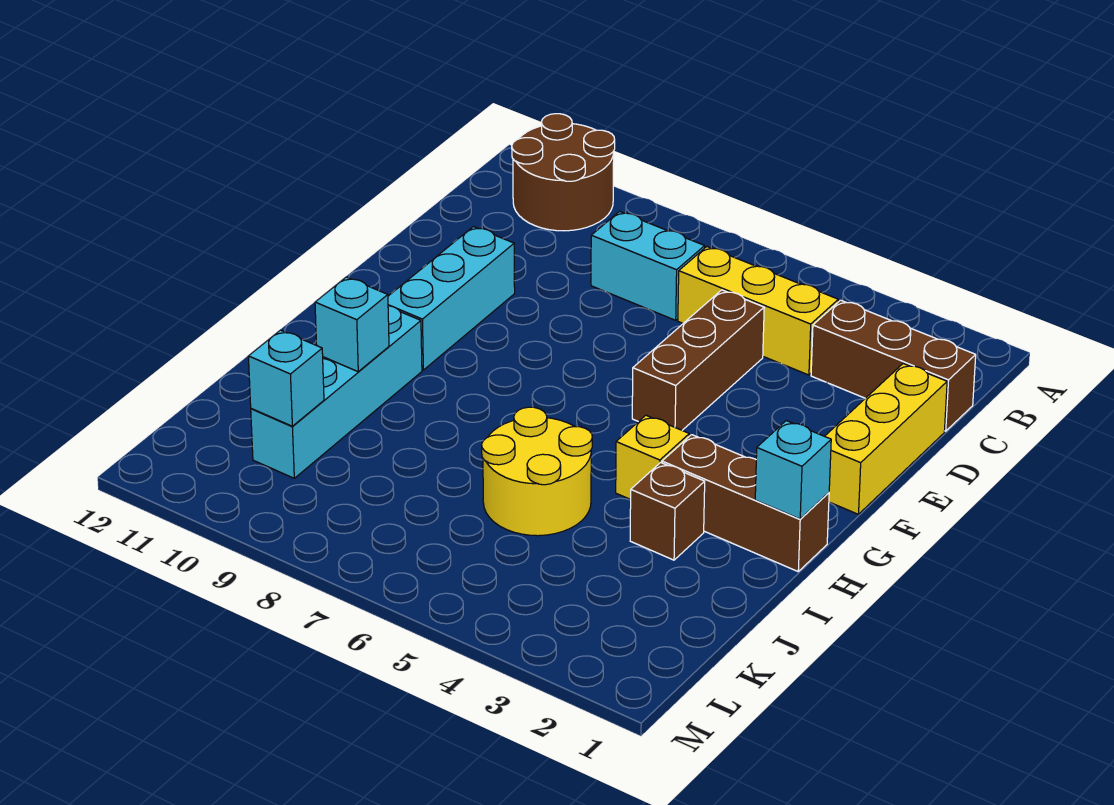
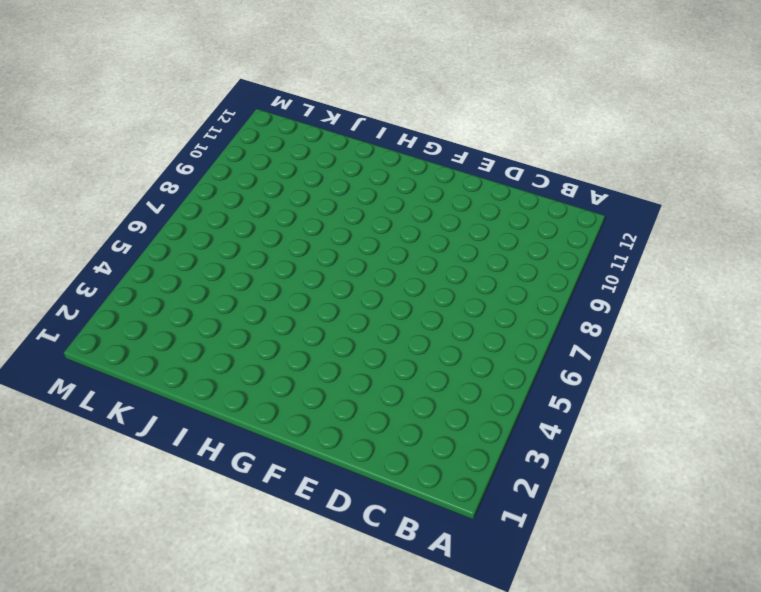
none -> brown round brick A10:B11 level 1
none -> brown brick C1:C3 level 1
none -> yellow brick C4:C6 level 1

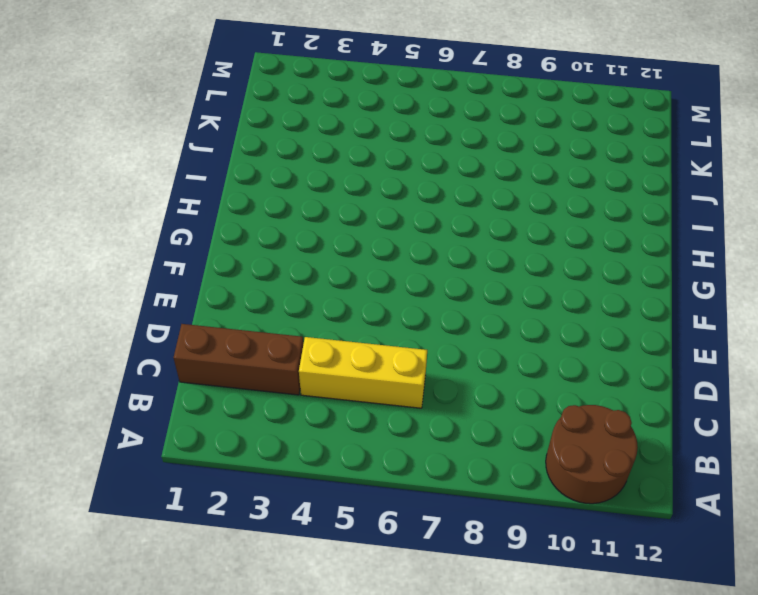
none -> cyan brick C7:C8 level 1
none -> yellow brick D1:F1 level 1
none -> brown brick D5:F5 level 1

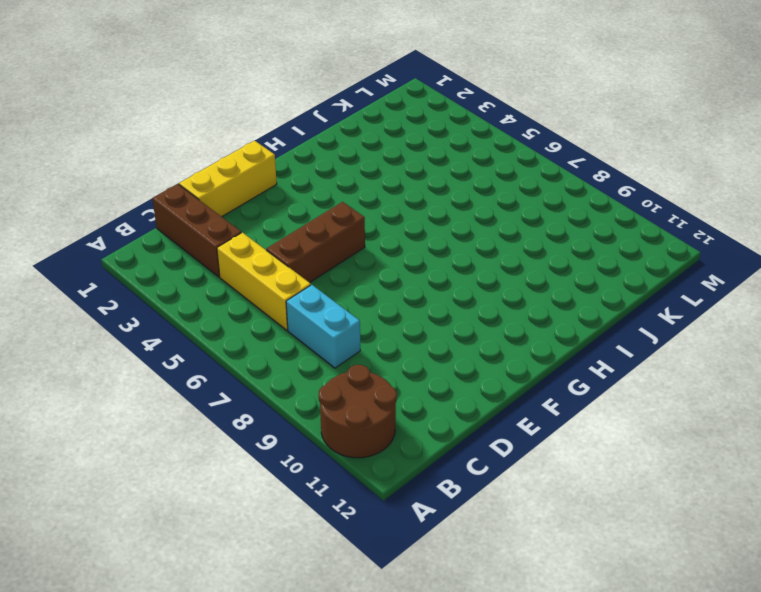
none -> cyan brick E10:G10 level 1
none -> brown brick H1:H3 level 1
none -> yellow brick H4 level 1

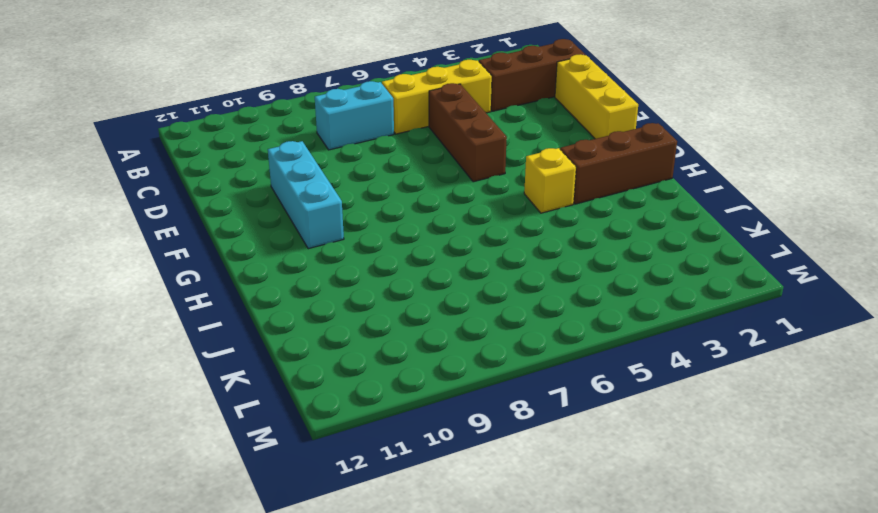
none -> brown round brick A10:B11 level 1
none -> cyan brick H10:K10 level 1
none -> brown brick I3 level 1

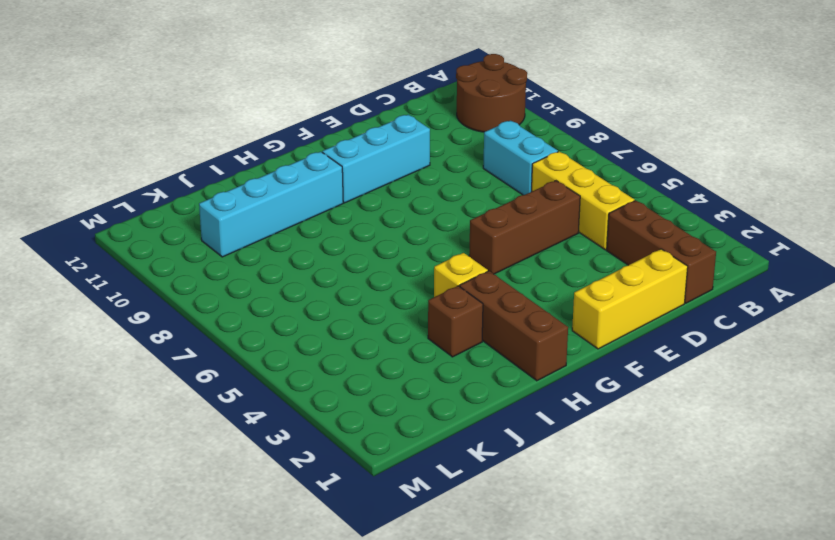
none -> yellow round brick I5:J6 level 1
none -> cyan brick H1 level 2
none -> cyan brick I10 level 2

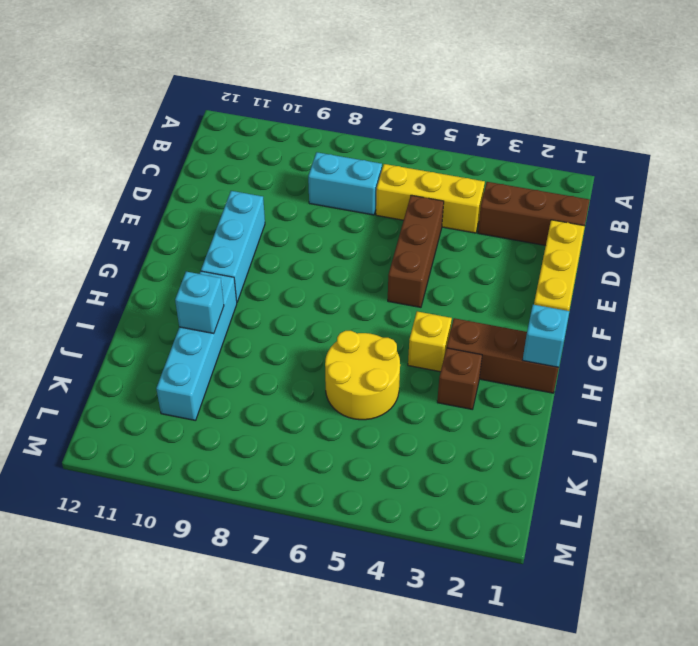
none -> brown round brick A10:B11 level 1
none -> cyan brick K10 level 2

